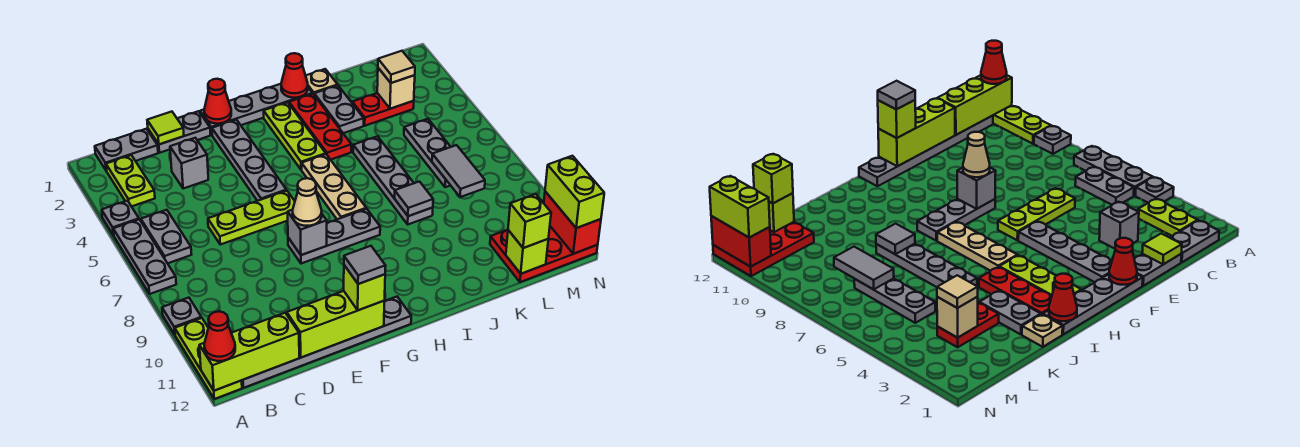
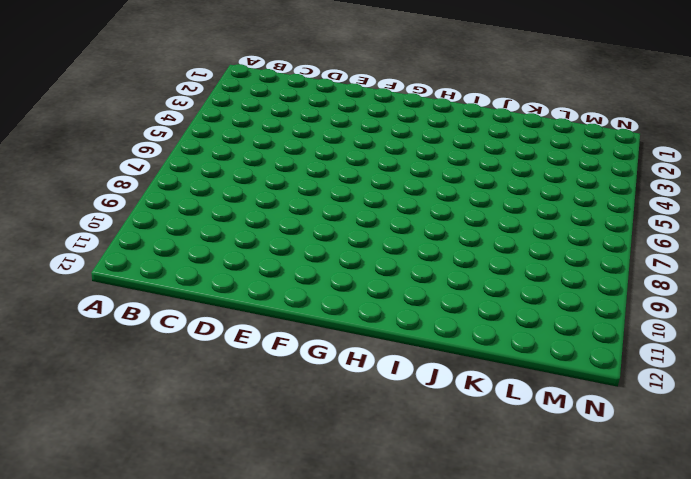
none -> grey plate A4 level 1
none -> grey plate A5:A7 level 1
none -> grey plate A9 level 1
none -> lime plate A10:A12 level 1

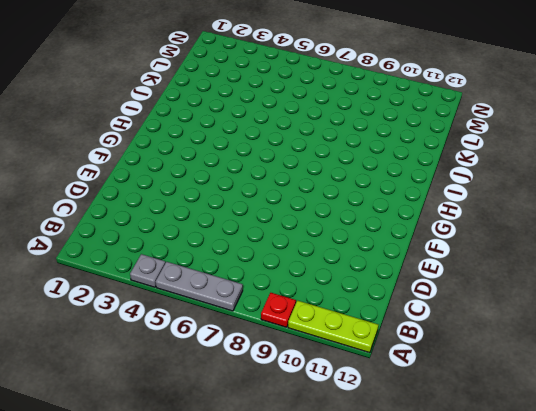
red plate A9 level 1 -> grey plate A9 level 1
none -> grey plate B1:C1 level 1
none -> lime plate B2:B3 level 1
none -> grey plate B5:B6 level 1
none -> grey plate B12:G12 level 1

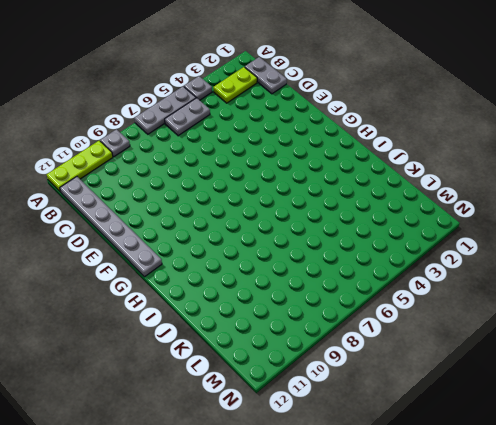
none -> grey plate D1:E1 level 1
none -> grey brick D3 level 1
none -> lime plate D6:F6 level 1
none -> grey plate F1:I1 level 1

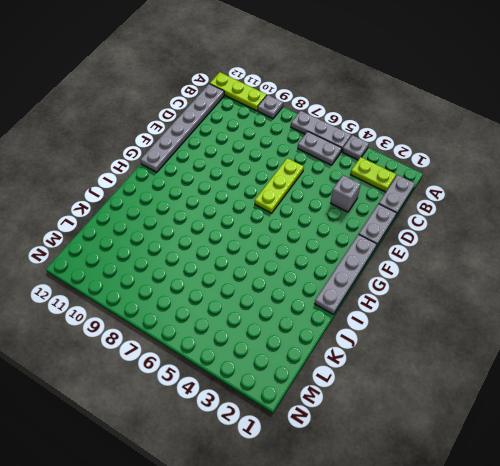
none -> grey plate F2:F5 level 1
none -> grey plate F8:H8 level 1
none -> lime plate H2:H4 level 1
none -> tan plate H5:H7 level 1

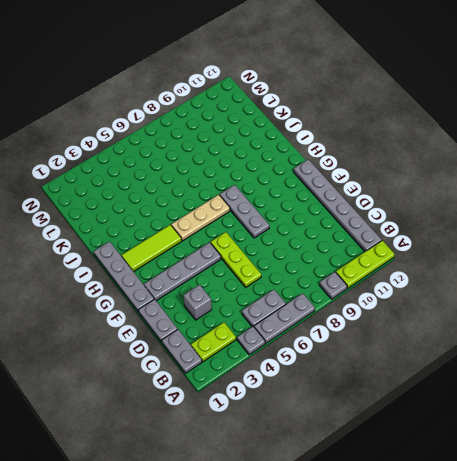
lime tile H2:H4 level 1 -> lime plate H2:H4 level 1
none -> red plate I2:I4 level 1
none -> tan plate J1 level 1
none -> grey plate J2:J3 level 1
none -> grey plate J5:J8 level 1

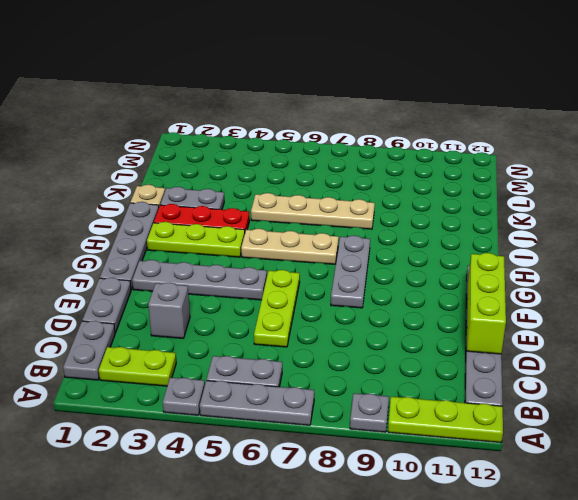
tan plate J5:J8 level 1 -> grey plate J5:J8 level 1
none -> red plate K3:L3 level 1
none -> grey plate L5:L7 level 1
none -> red plate L11:N12 level 1
none -> lime brick A12:C12 level 2

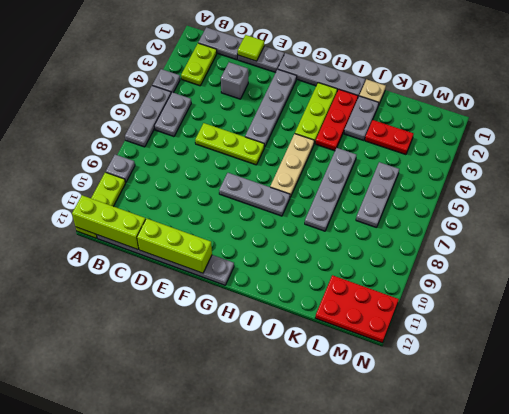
none -> red cone F1 level 2
none -> grey brick F8 level 2
none -> red cone I1 level 2
none -> grey tile J8 level 2

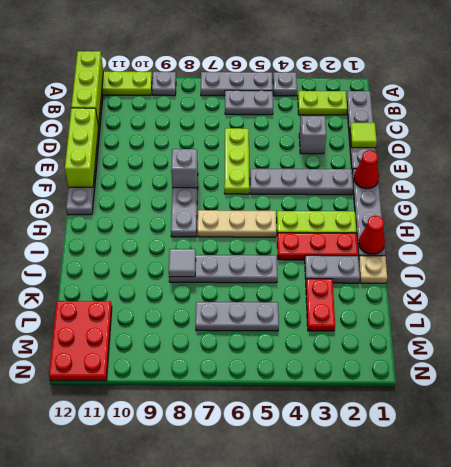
none -> tan brick L3 level 2
none -> grey tile L7:L8 level 2
none -> lime brick L12 level 2
none -> red brick N11:N12 level 2

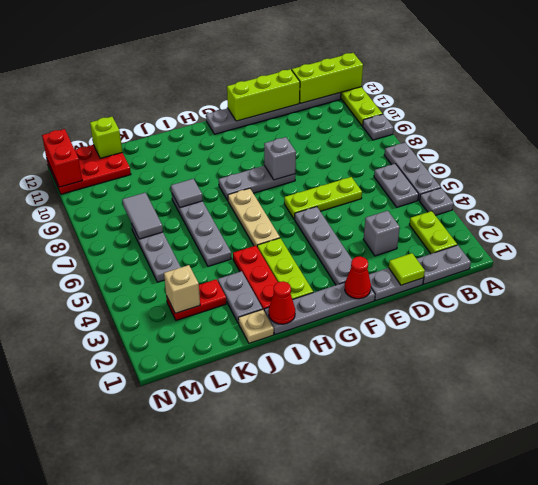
none -> red cone A12 level 3
none -> tan cone F8 level 3
none -> lime brick F12 level 3
none -> tan tile L3 level 3

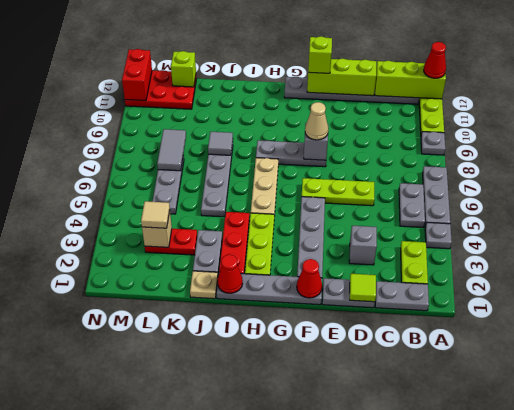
none -> lime brick L12 level 3
none -> lime brick N11:N12 level 3
none -> grey tile F12 level 4

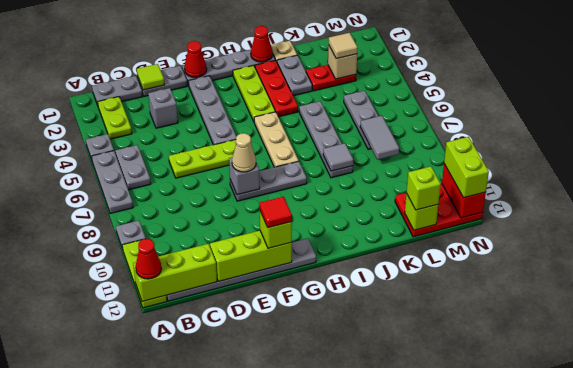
red tile F12 level 4 -> grey tile F12 level 4

